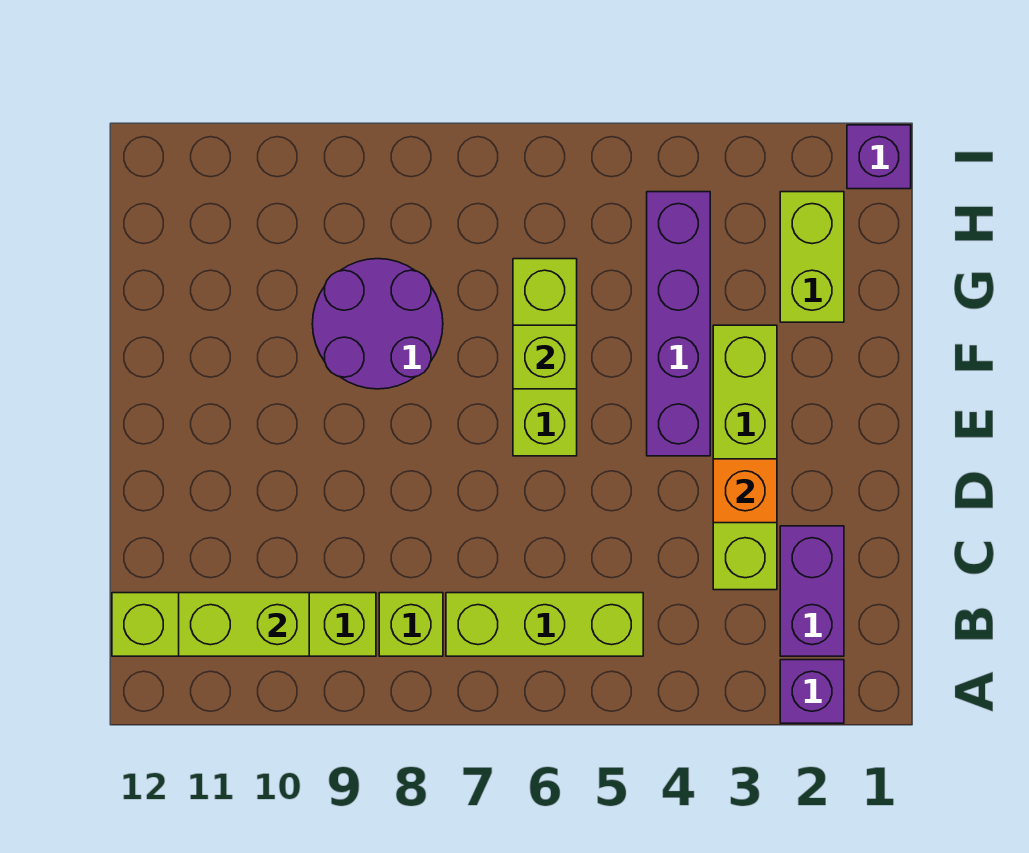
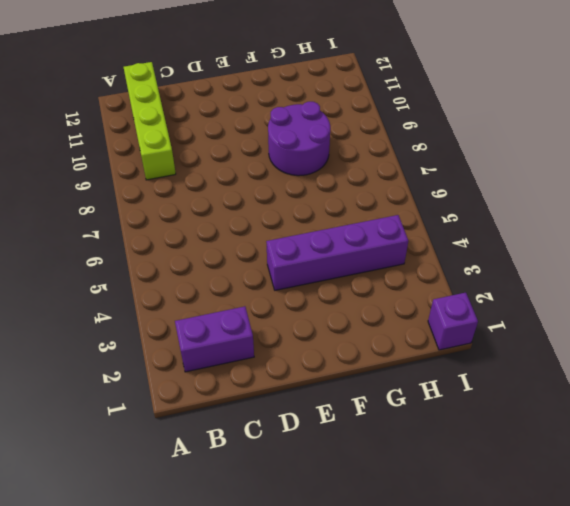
none -> purple brick A2 level 1
none -> lime brick B5:B7 level 1
none -> lime brick B8 level 1

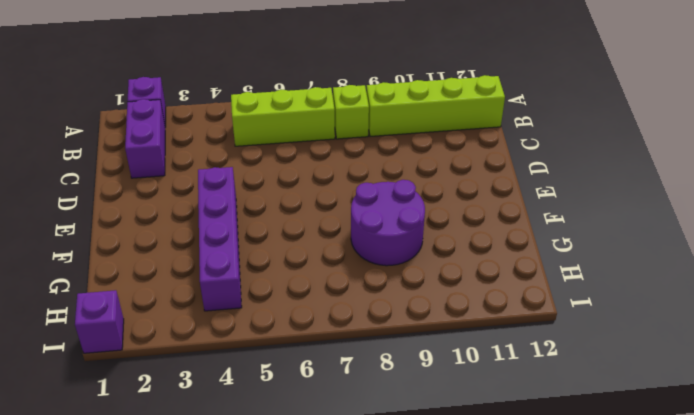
none -> lime brick C3:F3 level 1
none -> lime brick E6:G6 level 1
none -> lime brick G2:H2 level 1

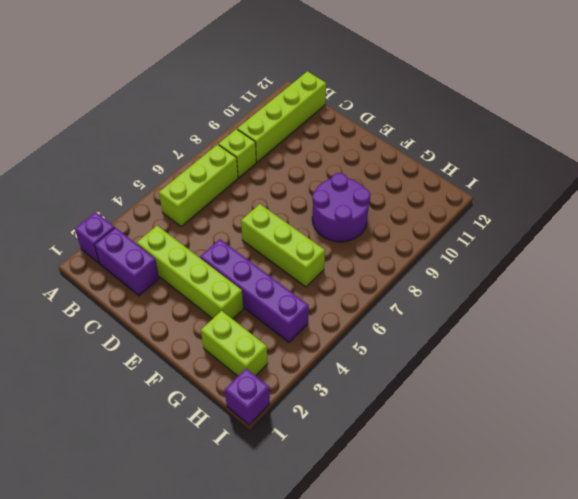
none -> lime brick B10:B11 level 2
none -> orange brick D3 level 2
none -> lime brick F6 level 2

